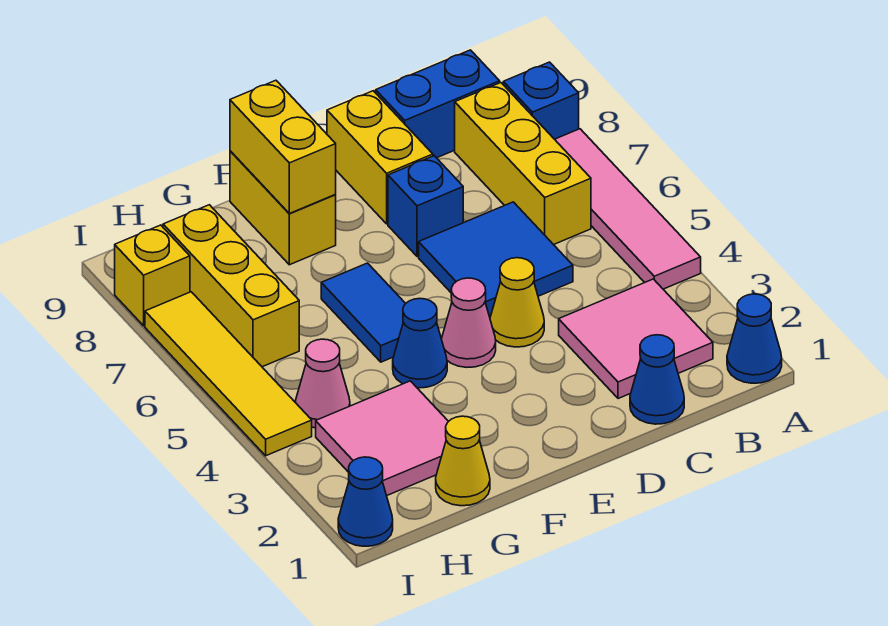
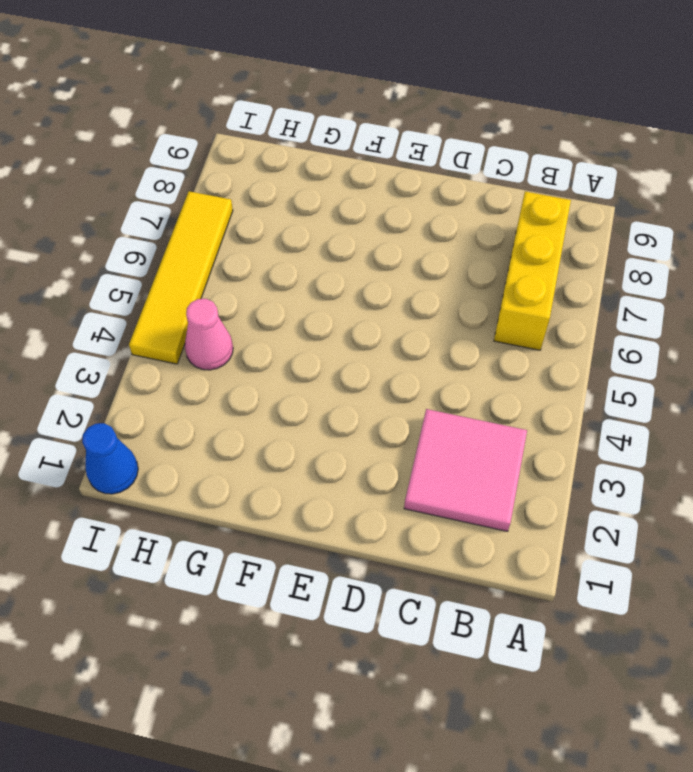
none -> blue cone A1 level 1
none -> pink tile A4:A7 level 1
none -> blue brick A8 level 1

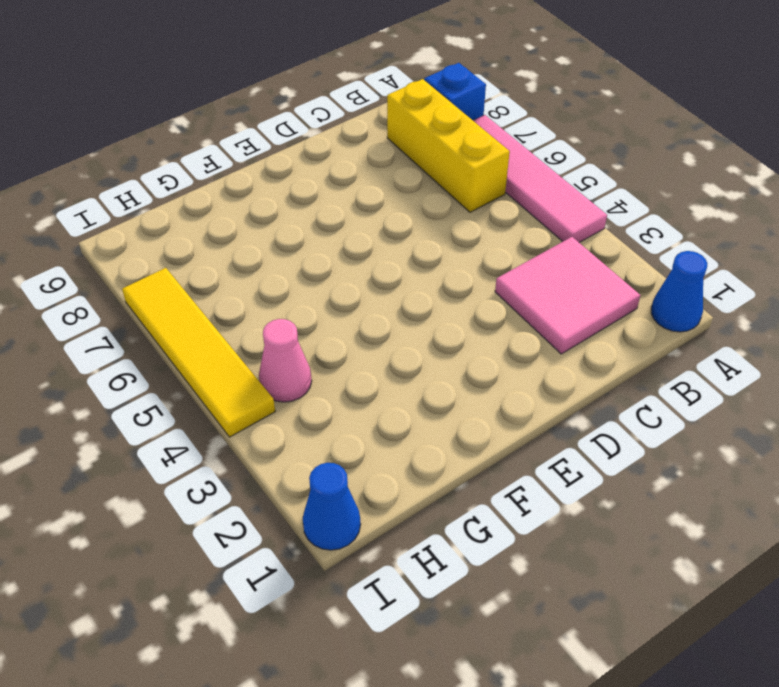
none -> blue brick B9:C9 level 1
none -> blue cone C1 level 1
none -> blue tile C5:D6 level 1

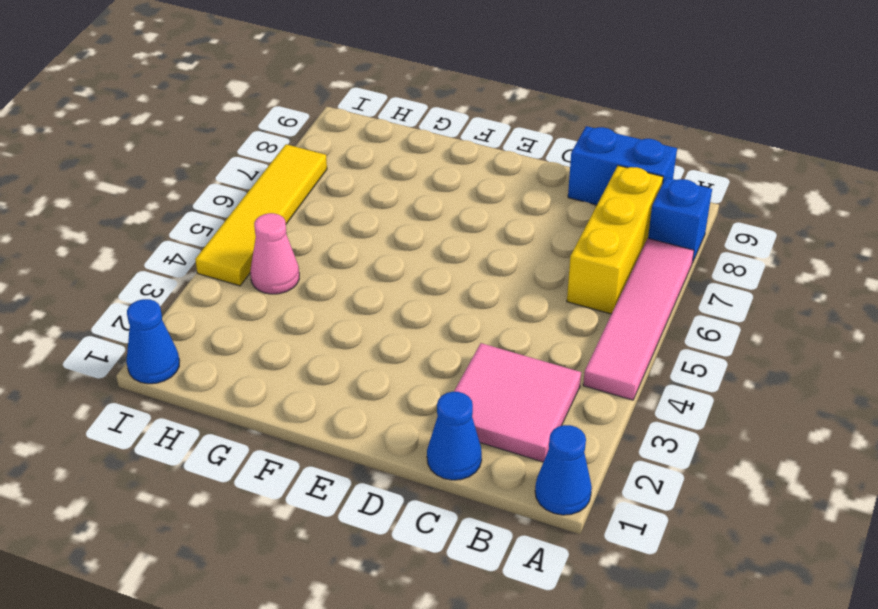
none -> blue tile C5:D6 level 1
none -> yellow cone D4 level 1
none -> blue brick D7 level 1

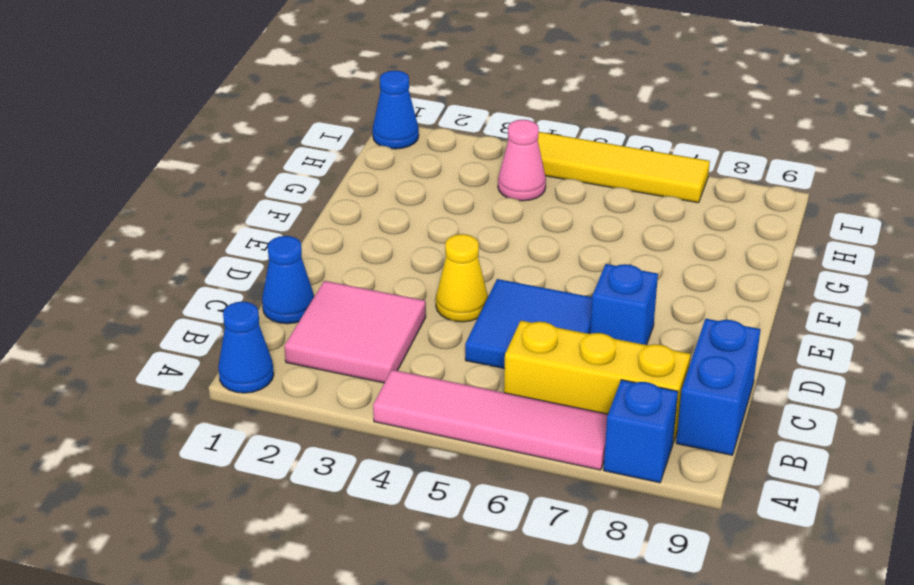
none -> yellow brick D8:D9 level 1
none -> pink cone E4 level 1
none -> blue cone F4 level 1

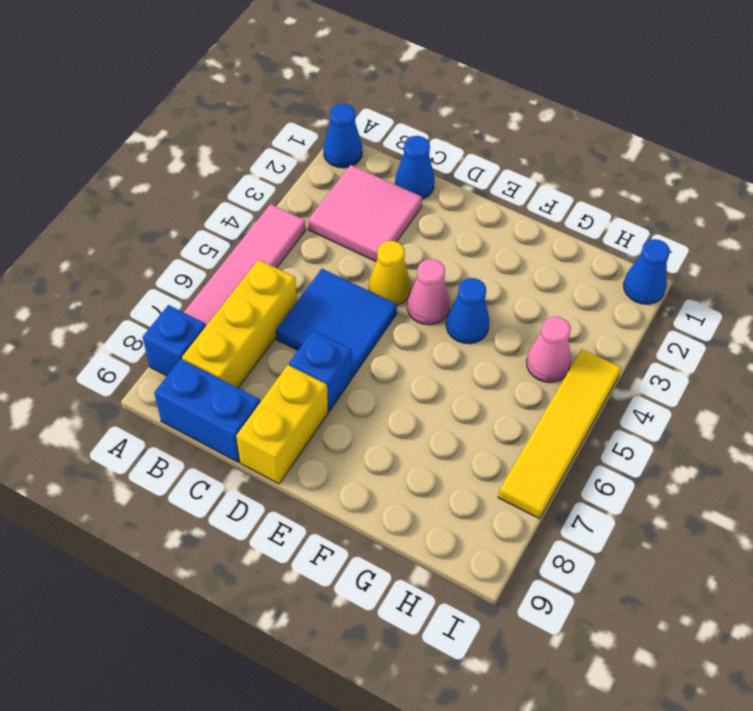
none -> blue tile F5:F6 level 1
none -> yellow brick F8:F9 level 1
none -> yellow cone G1 level 1

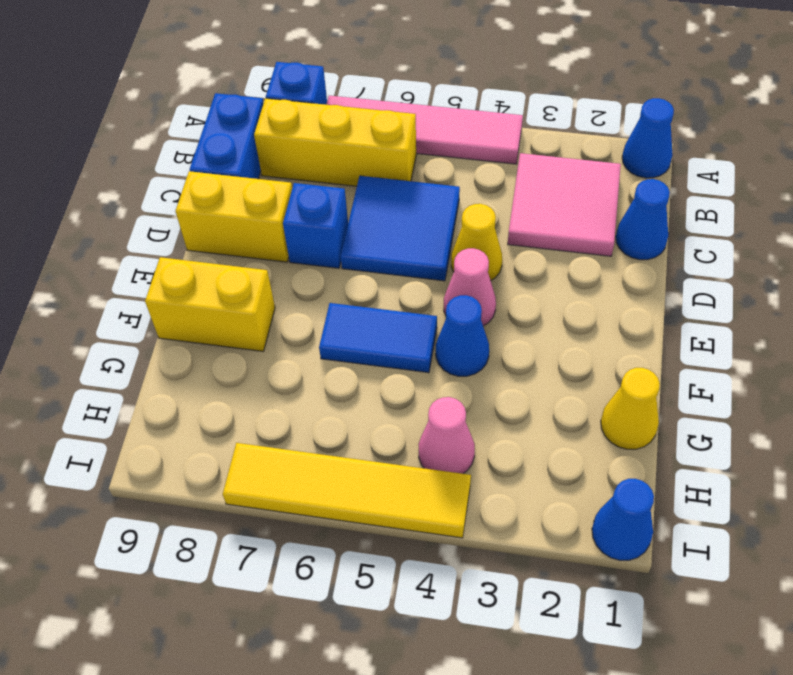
none -> pink tile G2:H3 level 1
none -> yellow brick H6:H8 level 1
none -> yellow brick I8 level 1

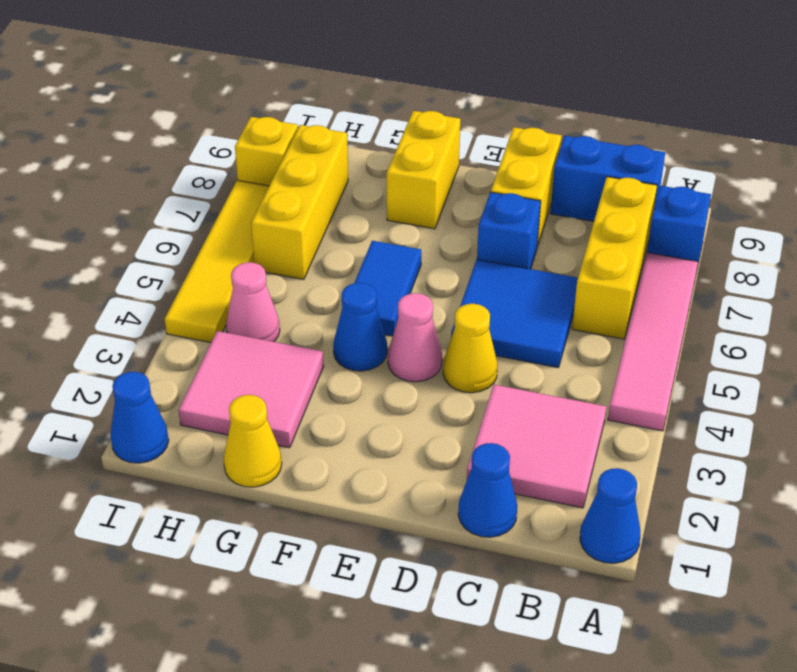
none -> yellow brick F8:F9 level 2

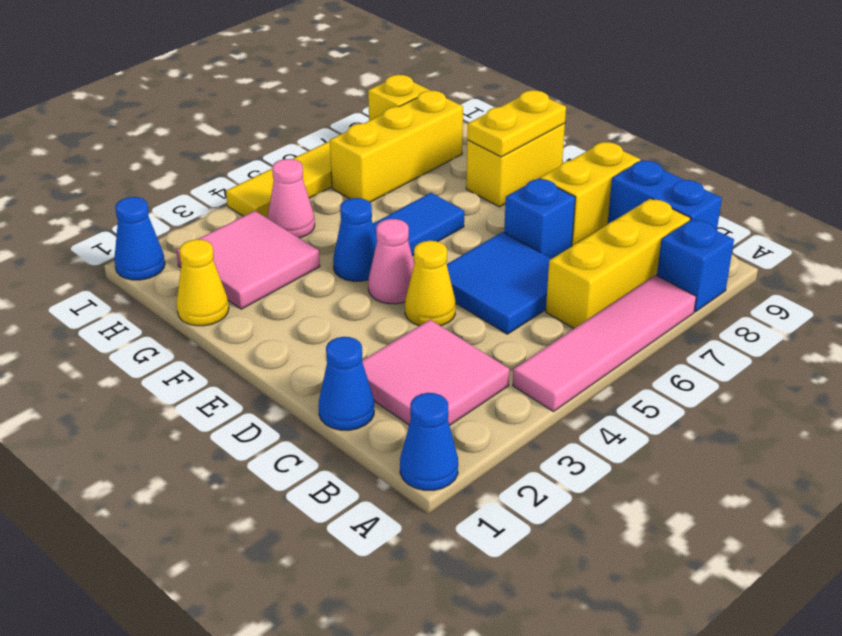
yellow plate F8:F9 level 2 -> yellow brick F8:F9 level 2

